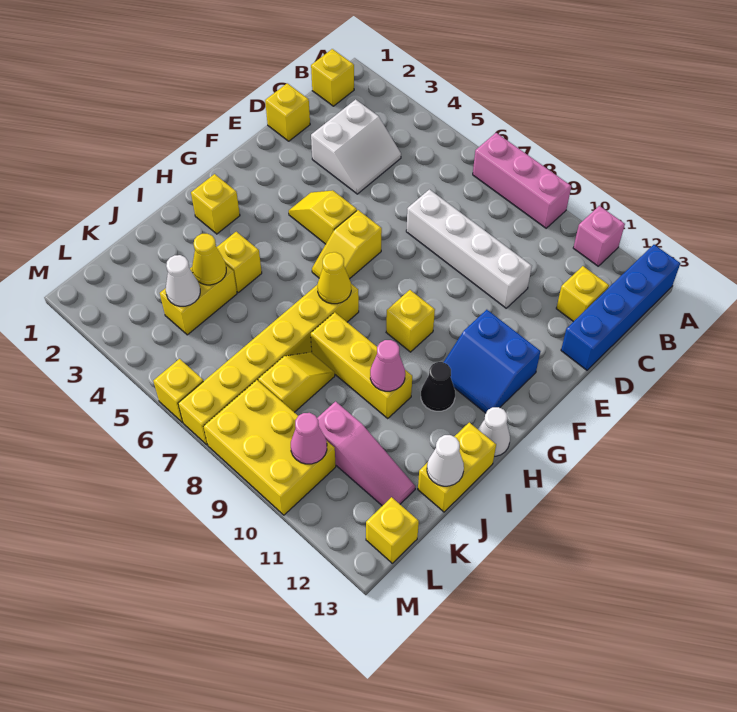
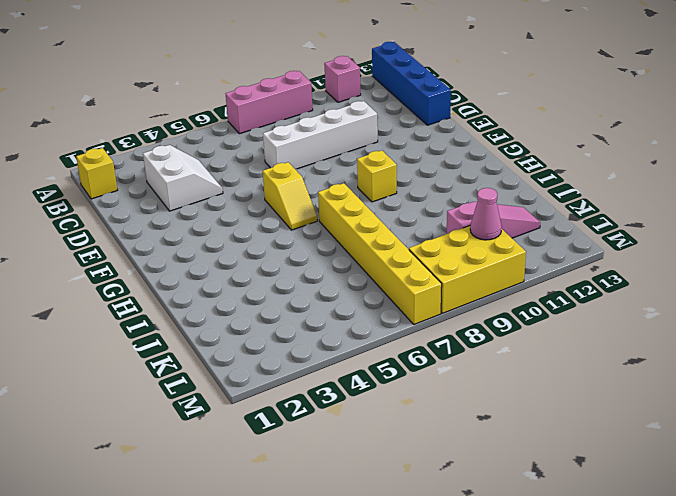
none -> yellow brick C12 level 1
none -> yellow brick D1 level 1
none -> yellow slope F4:F5 level 1 top 5
none -> blue slope F11:G12 level 1 top F

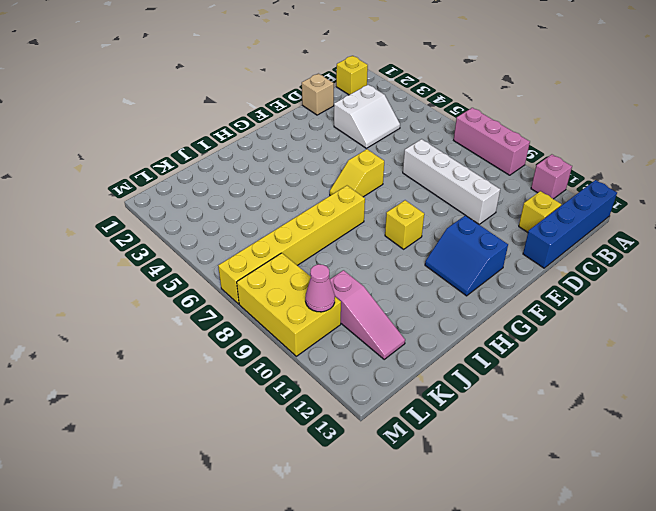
tan brick D1 level 1 -> yellow brick D1 level 1
none -> yellow slope F4:F5 level 1 top 5
none -> yellow brick H2 level 1
none -> black cone H11 level 1
none -> white cone H13 level 1

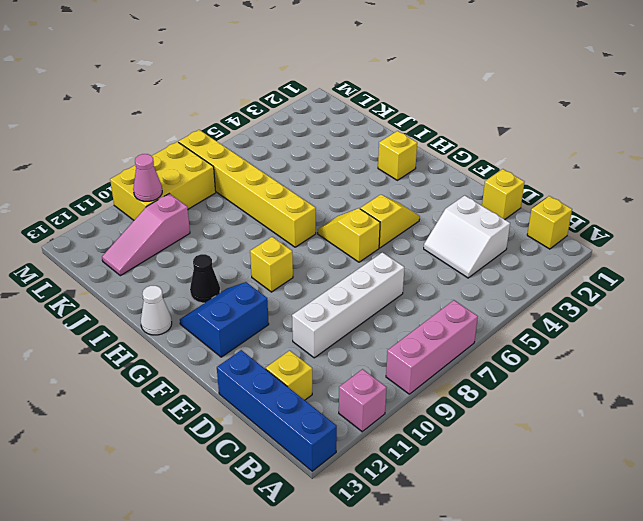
none -> yellow brick I4 level 1
none -> yellow brick I8:I10 level 1
none -> yellow brick I13:J13 level 1
none -> yellow brick J4:K4 level 1

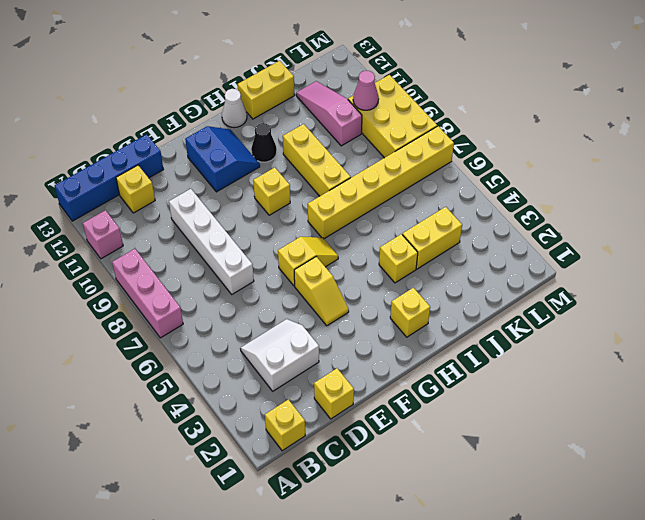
none -> yellow slope J8:K8 level 1 top K
none -> yellow brick L13 level 1
none -> yellow brick M6 level 1
none -> yellow cone H7 level 2

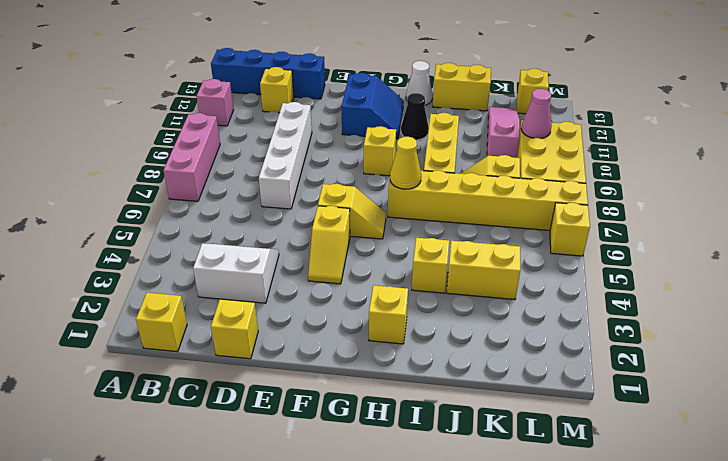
none -> pink cone I10 level 2
none -> yellow cone J4 level 2
none -> white cone J13 level 2
none -> white cone K4 level 2

